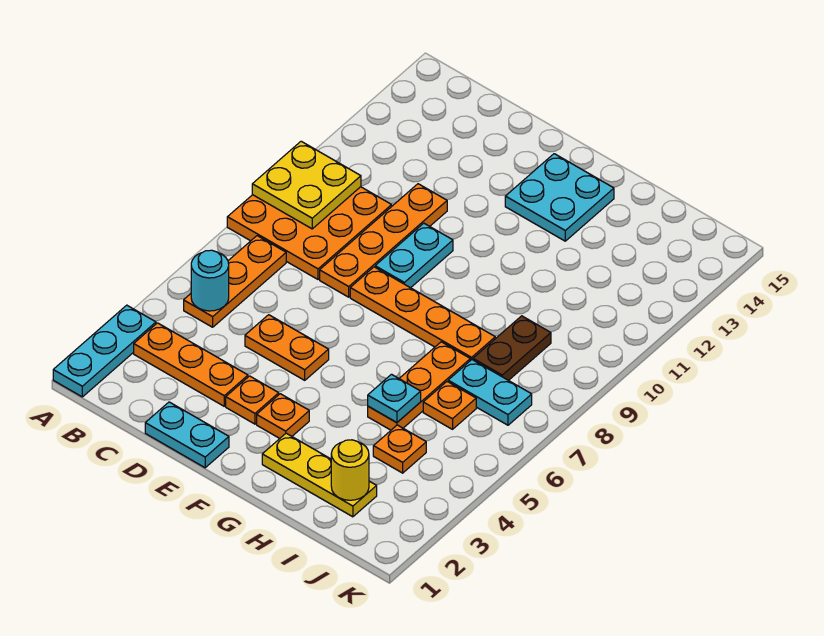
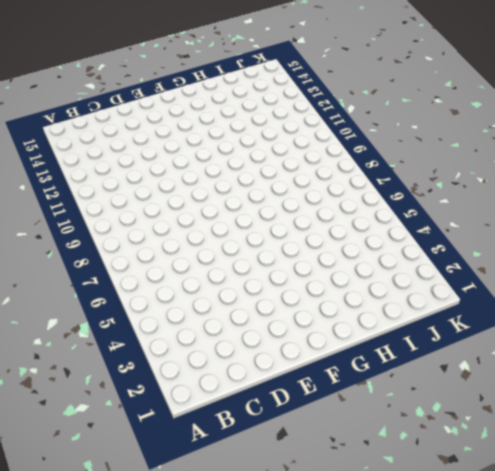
none -> cyan plate A1:A3 level 1
none -> orange plate A8:C10 level 1
none -> orange plate B3:D3 level 1

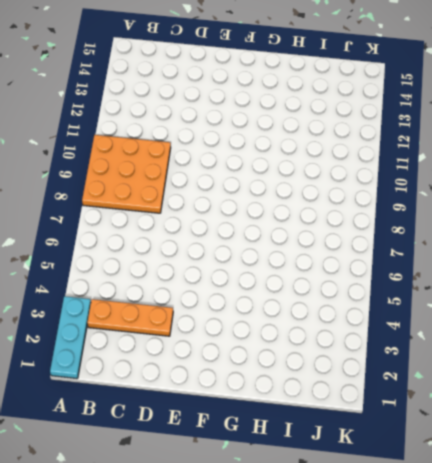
none -> orange plate B5:B7 level 1
none -> cyan plate D1:E1 level 1
none -> orange plate D5:E5 level 1

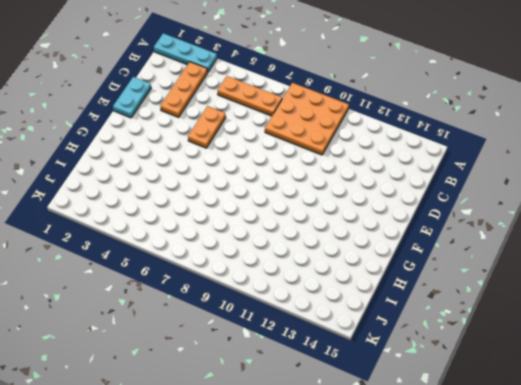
none -> orange plate D8:D11 level 1
none -> orange plate E3 level 1
none -> orange plate E8:H8 level 1

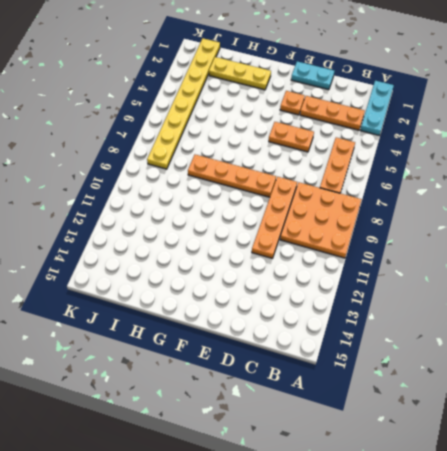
yellow plate J1:J8 level 1 -> cyan plate I7:J7 level 1
none -> cyan plate E9:E10 level 1
none -> orange plate F3 level 1
none -> cyan plate F13:G14 level 1

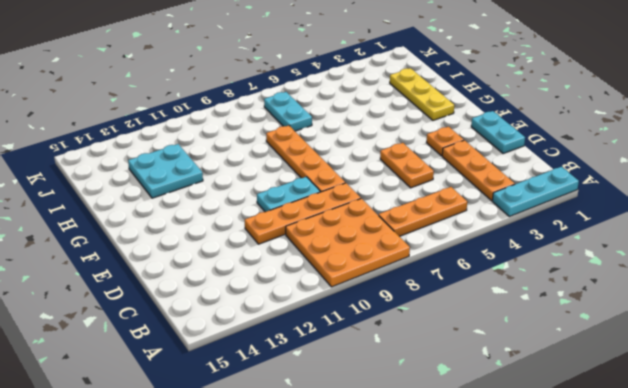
cyan plate H12:I13 level 1 -> cyan plate F13:G14 level 1
none -> orange plate F3 level 1
none -> orange plate H5:H7 level 1
none -> orange plate I4 level 1

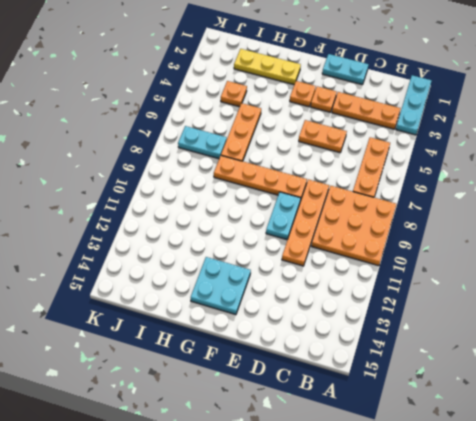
none -> orange plate I6 level 1
none -> brown plate I8:I9 level 1
none -> yellow plate A9:B10 level 2

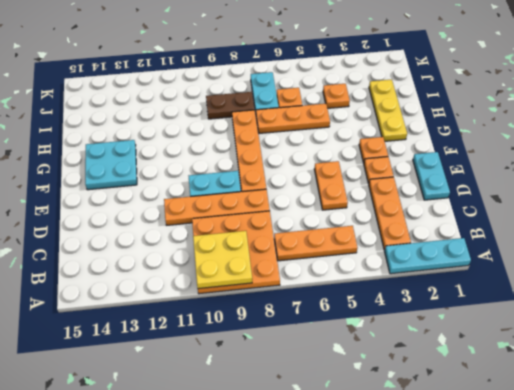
none -> cyan round brick B5 level 2
none -> cyan plate H5 level 2
none -> yellow round brick I2 level 2

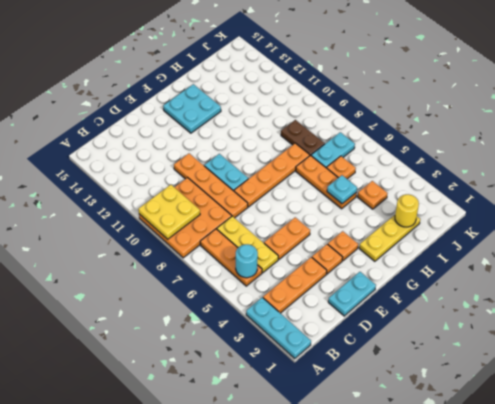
yellow plate C5:C7 level 1 -> none

